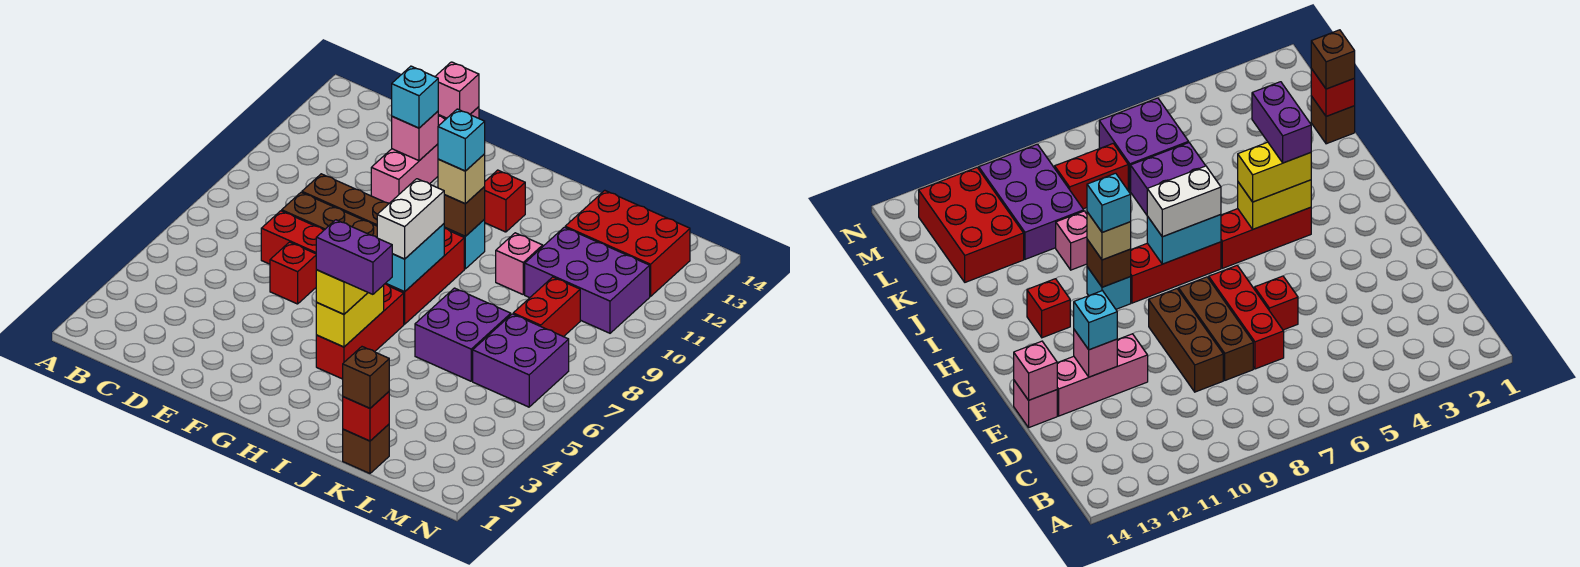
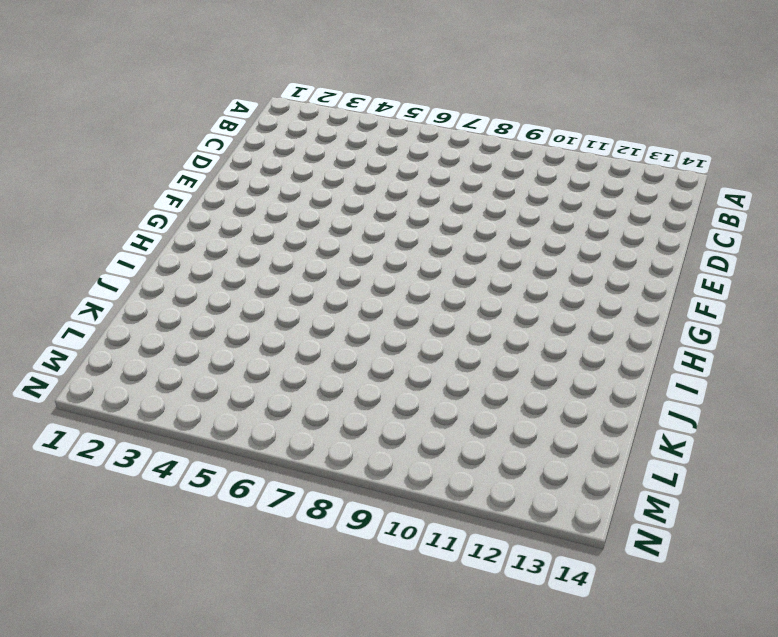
none -> red brick D7:F7 level 1
none -> brown brick D8:F8 level 1
none -> brown brick D9:F9 level 1
none -> red brick E6 level 1

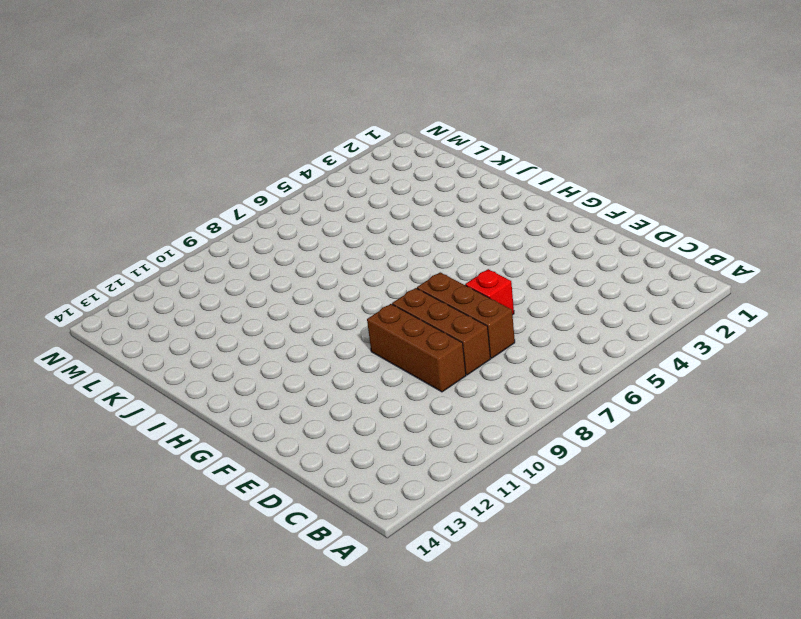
brown brick D7:F7 level 1 -> red brick D7:F7 level 1
none -> pink brick E11:E13 level 1
none -> pink brick E14 level 1
none -> red brick H4:H6 level 1
none -> red brick H7:H9 level 1

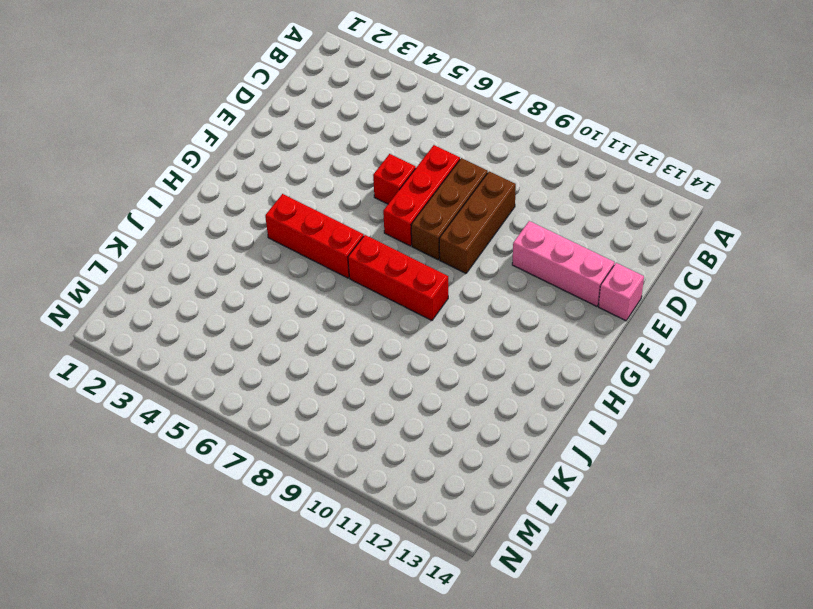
none -> cyan brick H10 level 1
none -> red brick H12 level 1
none -> purple brick J6:K7 level 1
none -> pink brick J10 level 1

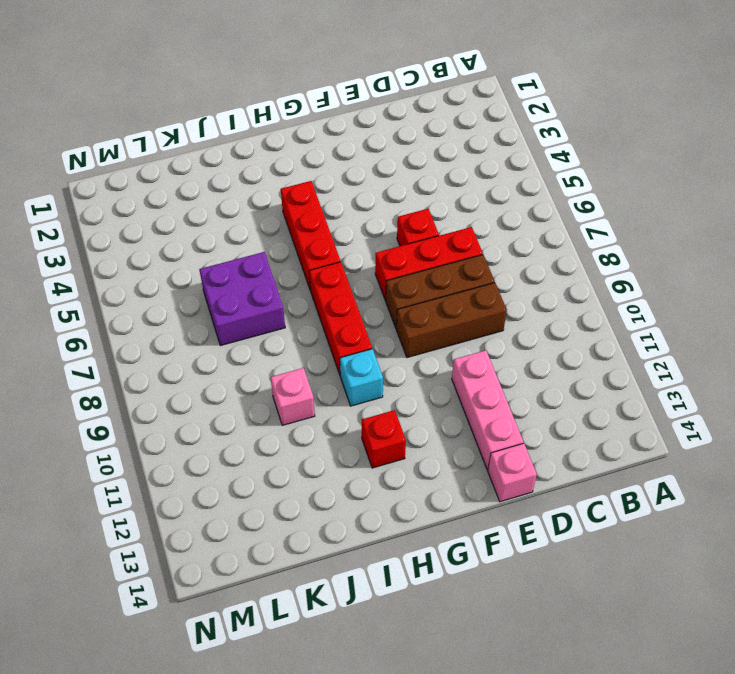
none -> brown brick K1 level 1
none -> purple brick K10:M11 level 1
none -> red brick K12:M13 level 1
none -> purple brick L6:M7 level 1

